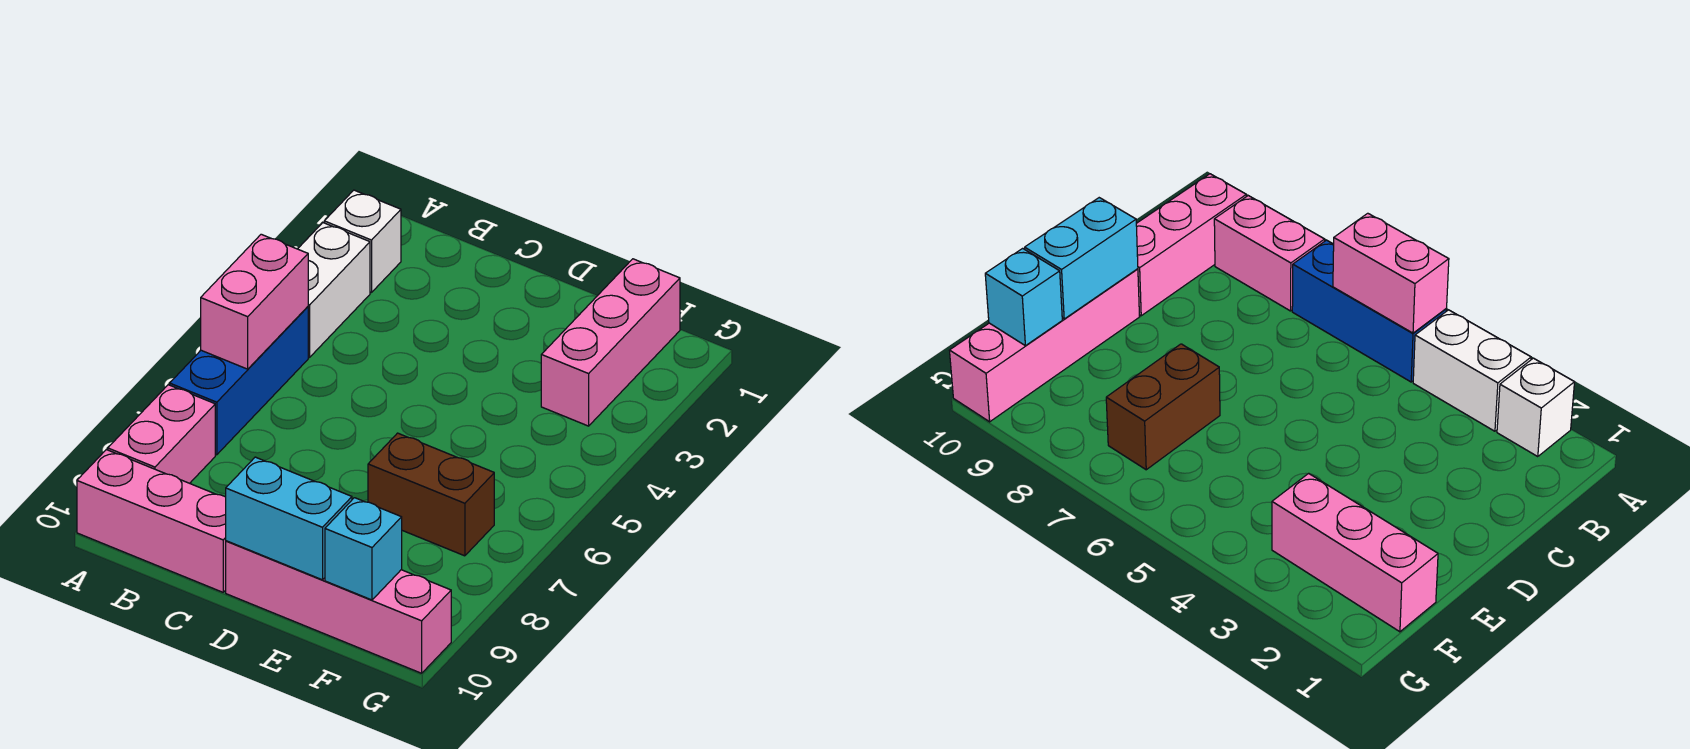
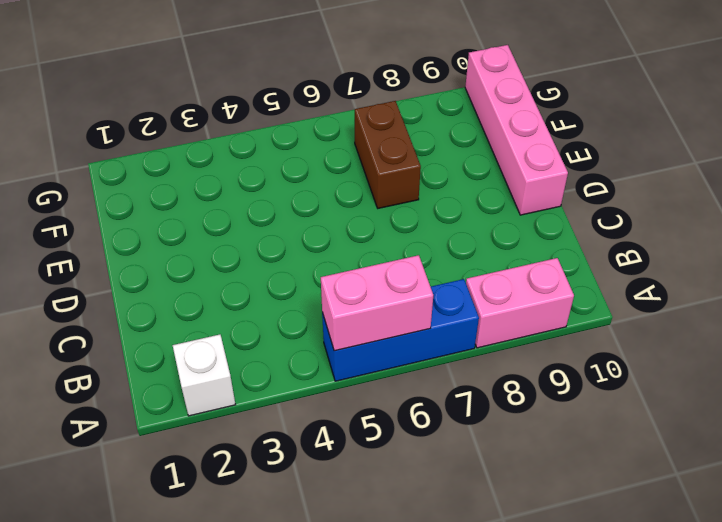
none -> white brick A3:A4 level 1
none -> pink brick A10:C10 level 1

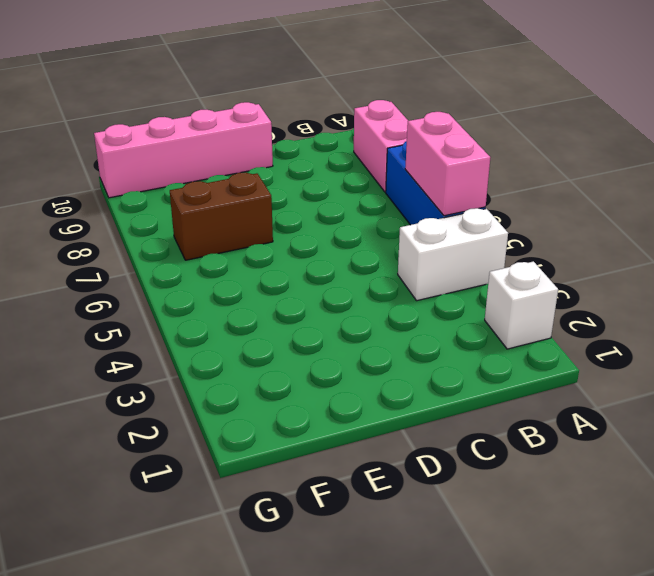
white brick A4:B4 level 1 -> white brick A3:A4 level 1
none -> pink brick A10:C10 level 1
none -> pink brick F1:F3 level 1

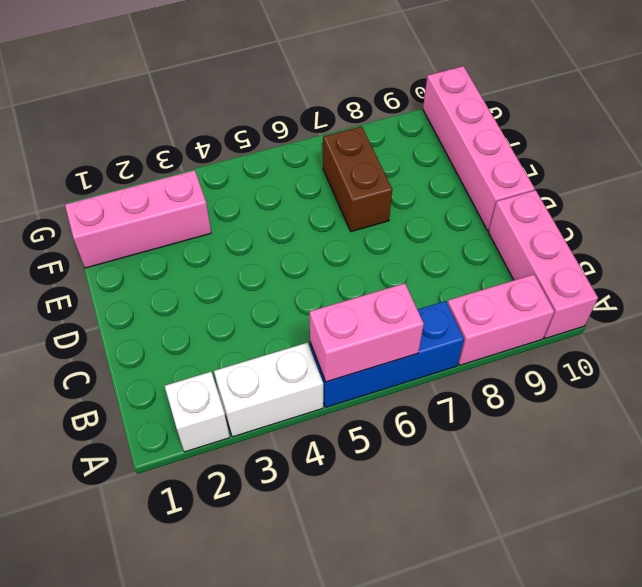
none -> cyan brick D10:E10 level 2
none -> cyan brick F10 level 2

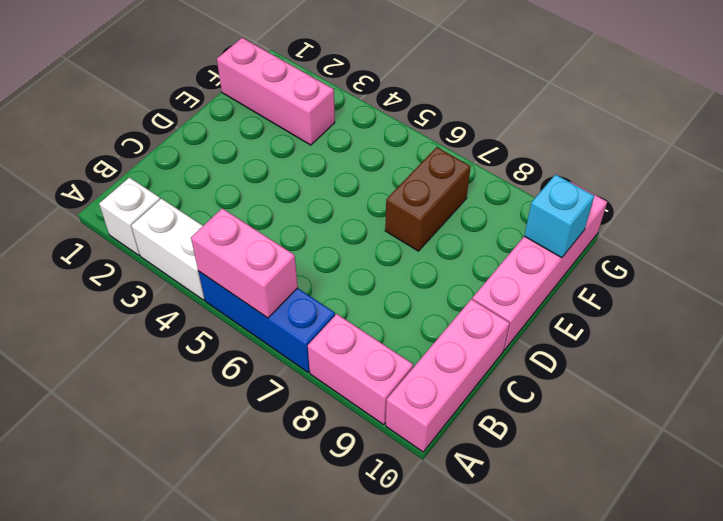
none -> cyan brick D10:E10 level 2

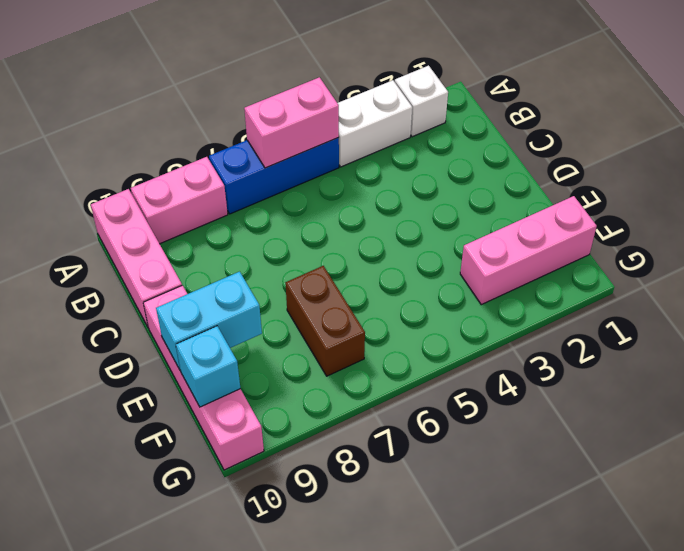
cyan brick E9:E10 level 2 -> cyan brick D10:E10 level 2

